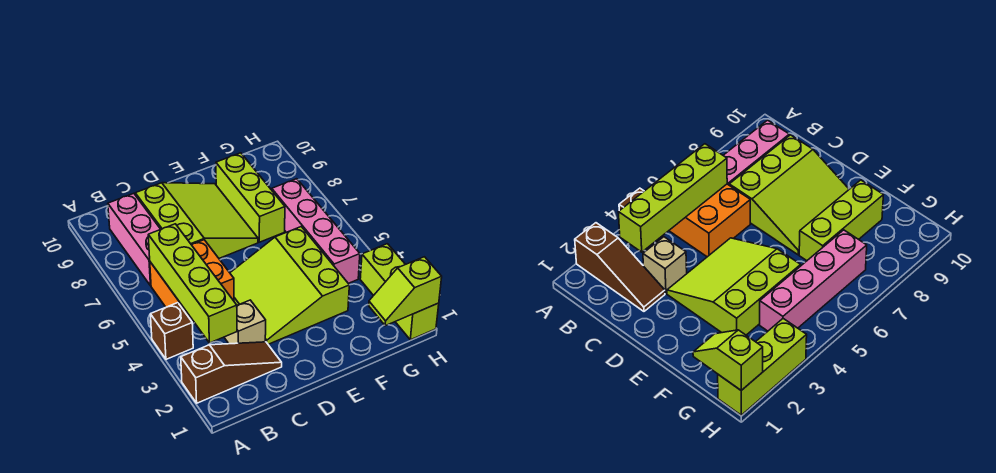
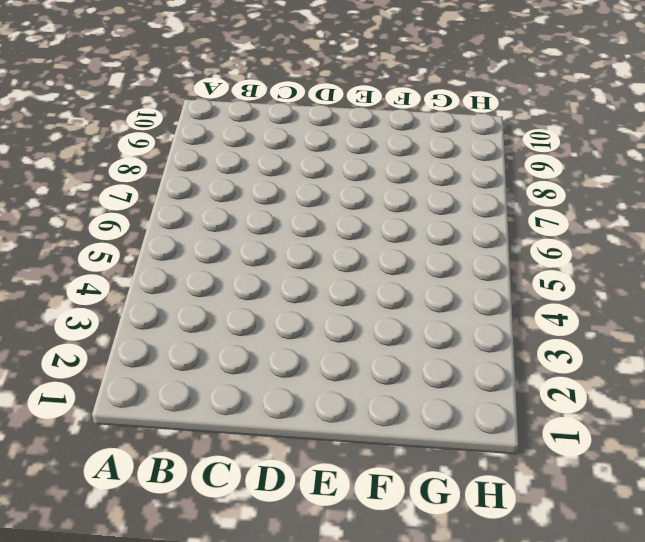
none -> brown slope A2:C2 level 1 top A
none -> brown brick A4 level 1
none -> orange brick B5:C6 level 1

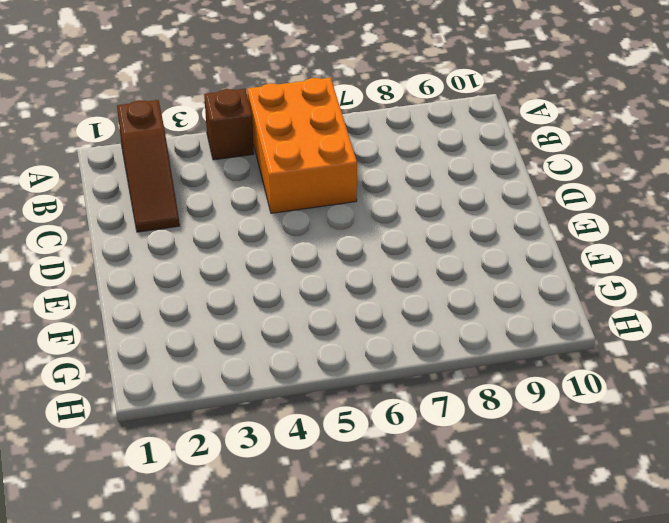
orange brick A5:C6 level 1 -> orange brick B5:C6 level 1
none -> pink brick B7:B9 level 1
none -> tan brick C3 level 1
none -> lime slope C7:E9 level 1 top C

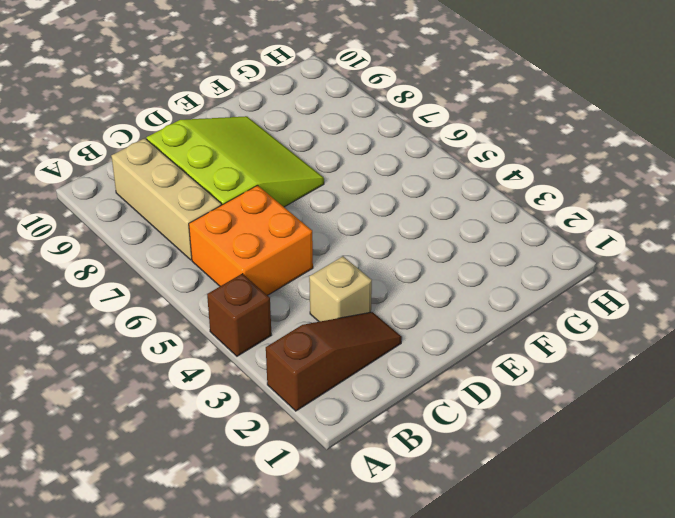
tan brick B7:B9 level 1 -> pink brick B7:B9 level 1
none -> lime slope D3:F5 level 1 top F
none -> lime brick F7:F9 level 1
none -> pink brick G4:G7 level 1

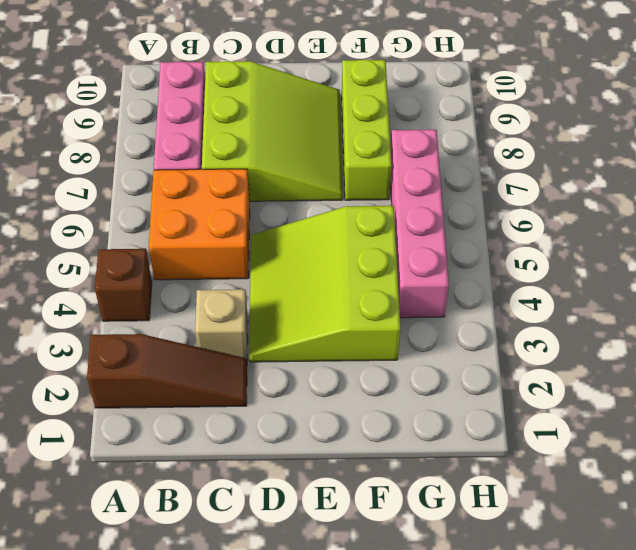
none -> lime brick H1:H3 level 1
none -> lime brick B3:B6 level 2
none -> lime slope G1:H1 level 2 top H

